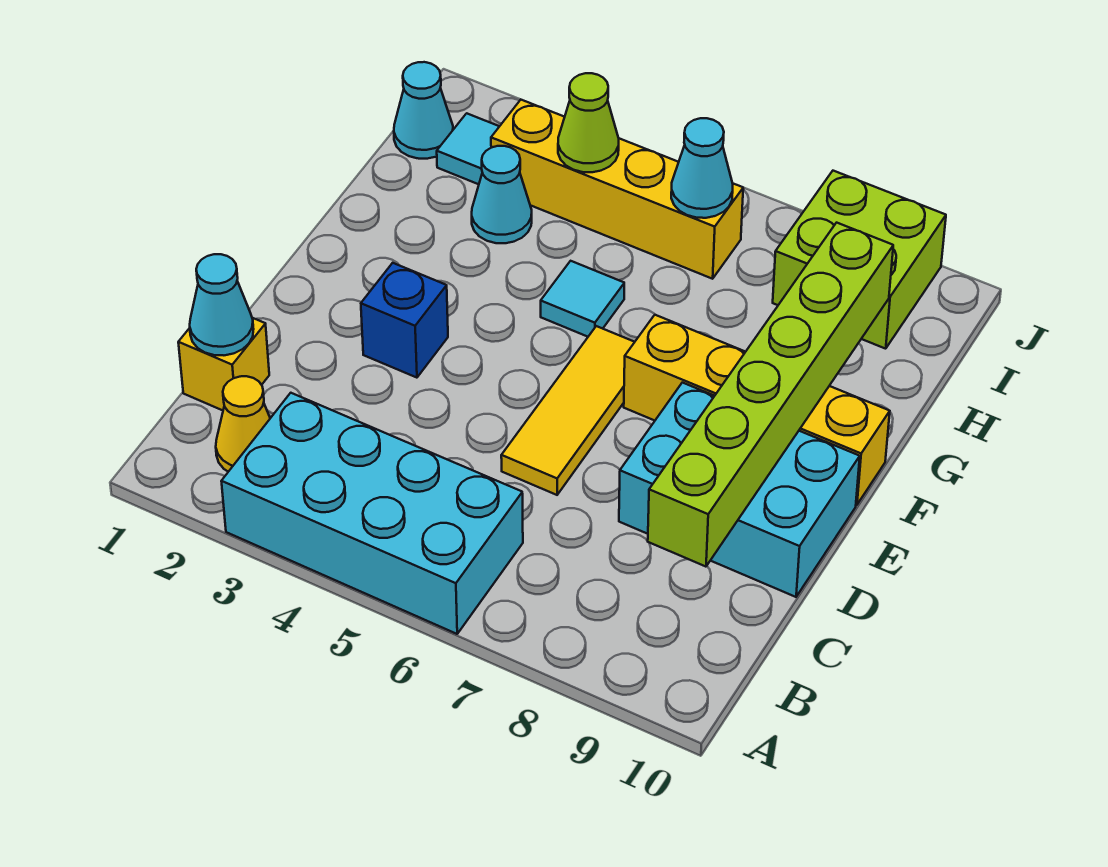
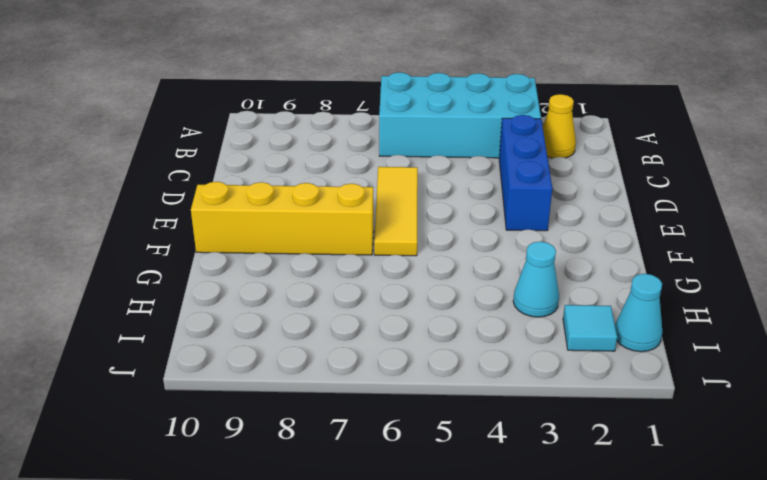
blue brick C3:E3 level 1 -> blue brick E3 level 1
none -> yellow brick C1 level 1
none -> cyan brick D8:E10 level 1
none -> cyan tile G5 level 1

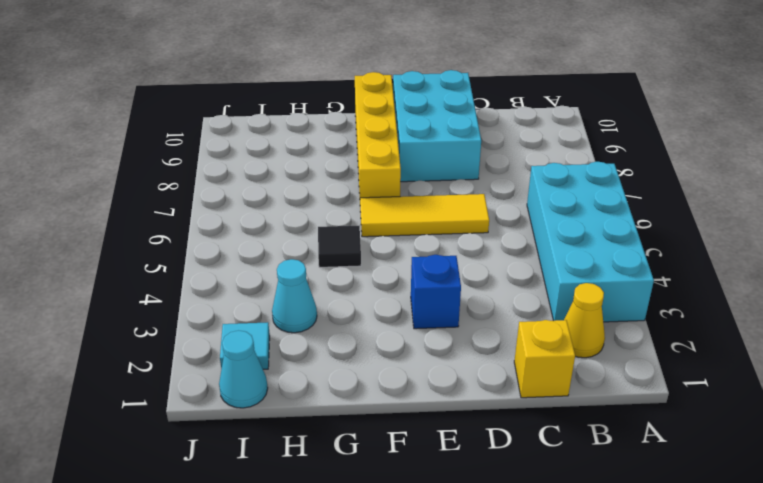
black tile G5 level 1 -> cyan tile G5 level 1
none -> yellow brick I3:I6 level 1
none -> lime brick I8:J9 level 1
none -> cyan cone C1 level 2

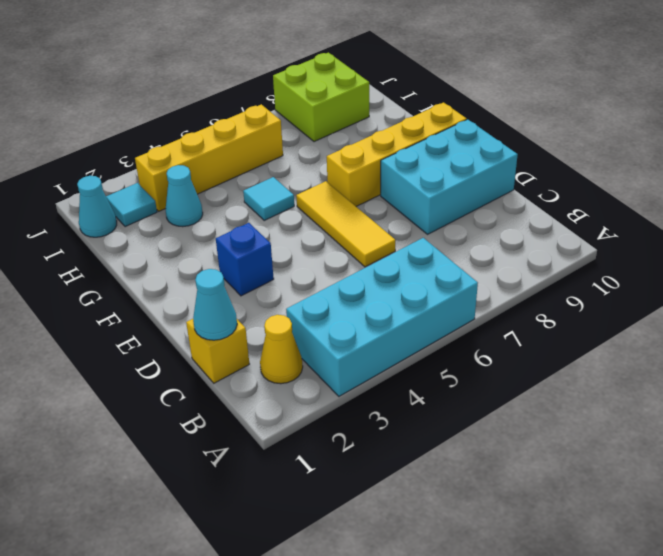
none -> lime brick C9:H9 level 2
none -> lime cone I4 level 2
none -> cyan cone I6 level 2

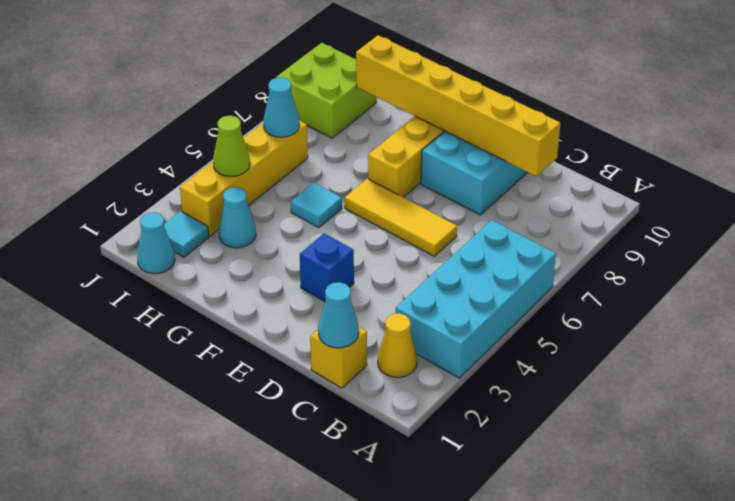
yellow brick C9:H9 level 2 -> lime brick C9:H9 level 2

